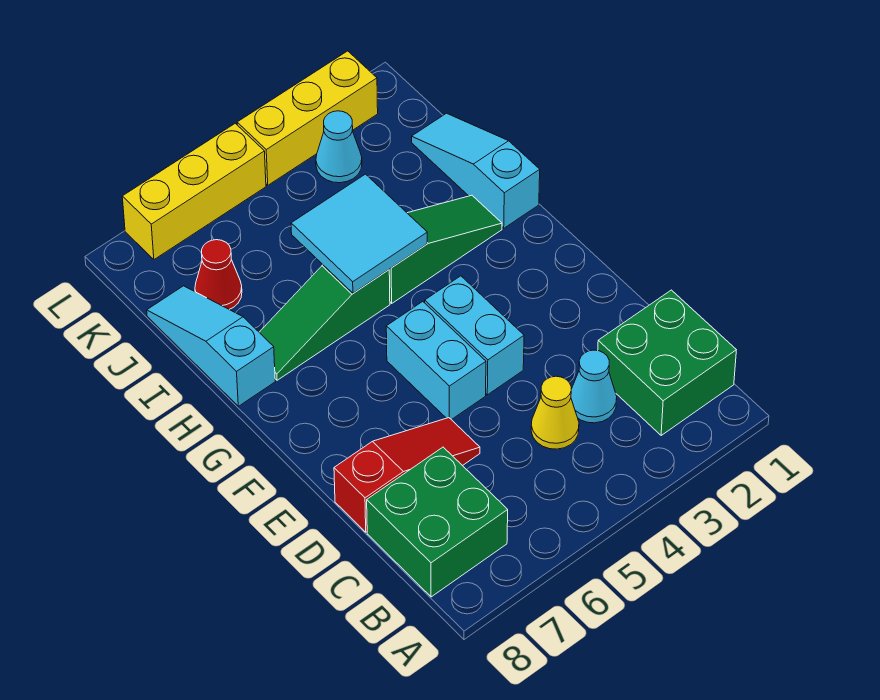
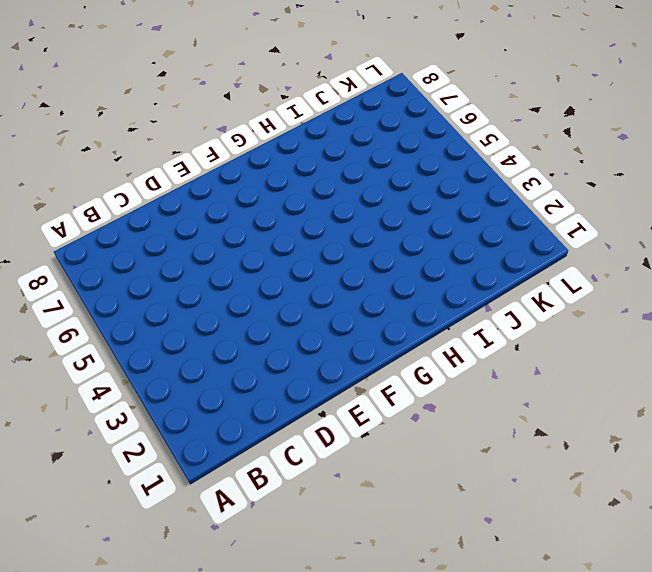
none -> green brick B1:C2 level 1
none -> green brick B7:C8 level 1
none -> cyan cone C3 level 1

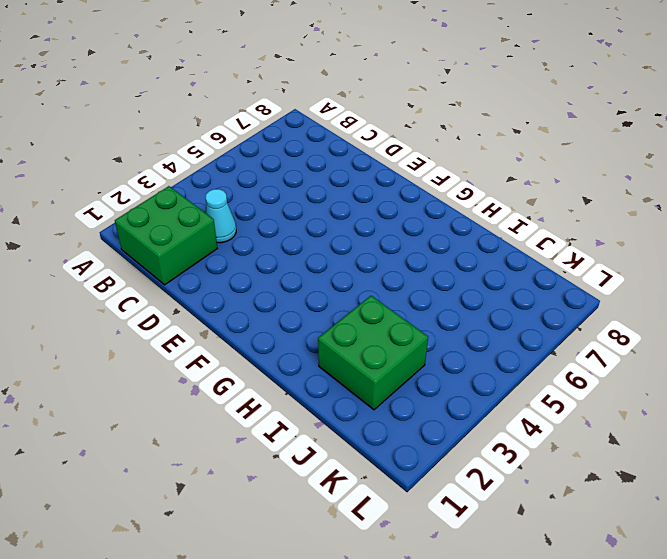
green brick I2:J3 level 1 -> green brick B7:C8 level 1
none -> yellow cone C4 level 1
none -> red slope D6:D8 level 1 top 8
none -> cyan brick E4:F4 level 1

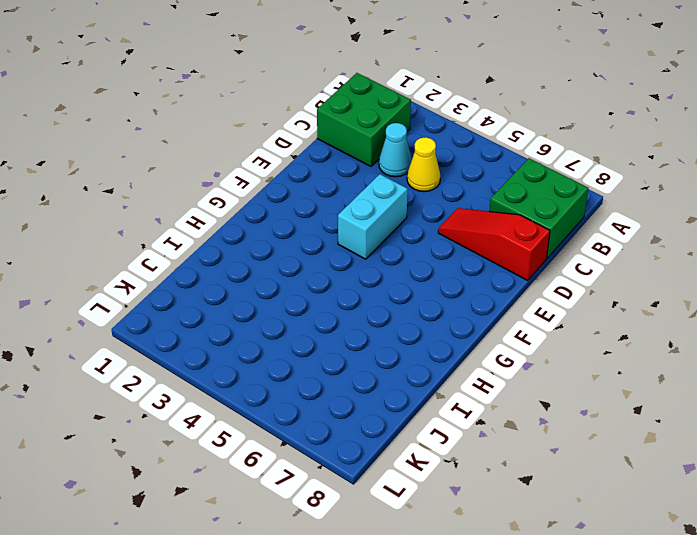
none -> cyan brick E5:F5 level 1
none -> cyan slope H1:J1 level 1 top H
none -> green slope H2:H4 level 1 top 4

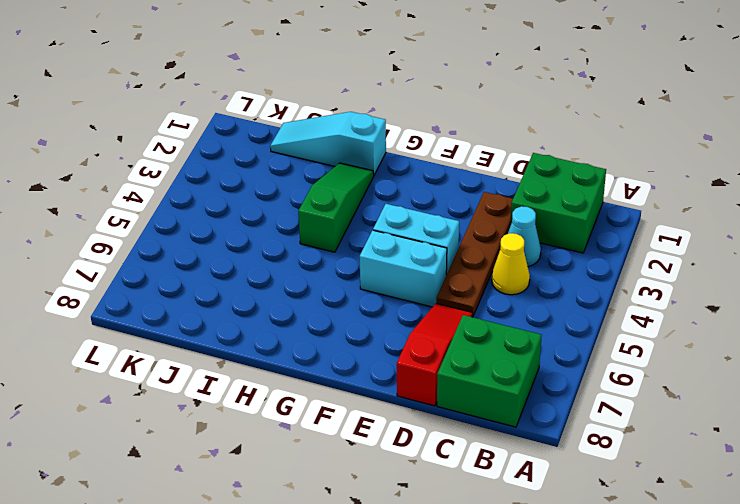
brown plate D2:D5 level 1 -> none
none -> green slope H5:H7 level 1 top 5
none -> cyan slope H8:J8 level 1 top H
none -> red cone J7 level 1

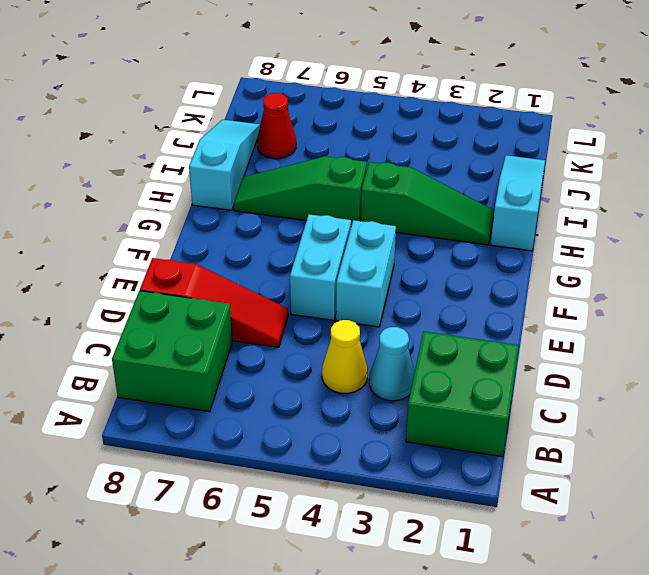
none -> cyan cone K3 level 1
none -> yellow brick L2:L4 level 1
none -> yellow brick L5:L7 level 1

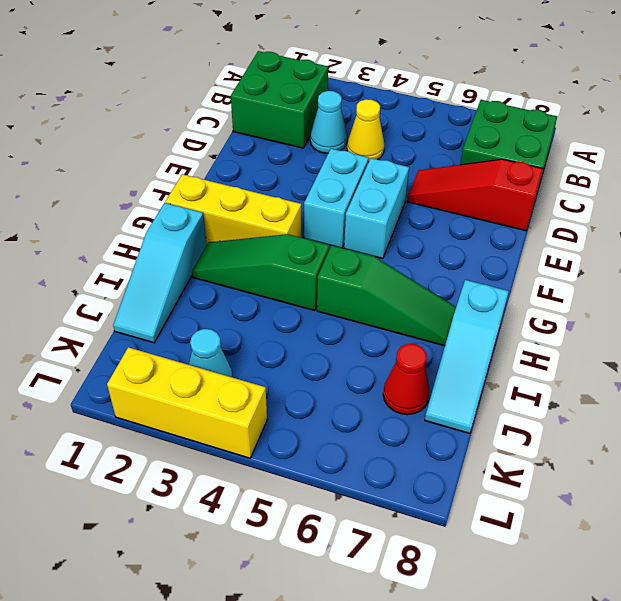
yellow brick G1:G3 level 1 -> yellow brick L5:L7 level 1
none -> cyan tile H4:I5 level 2

